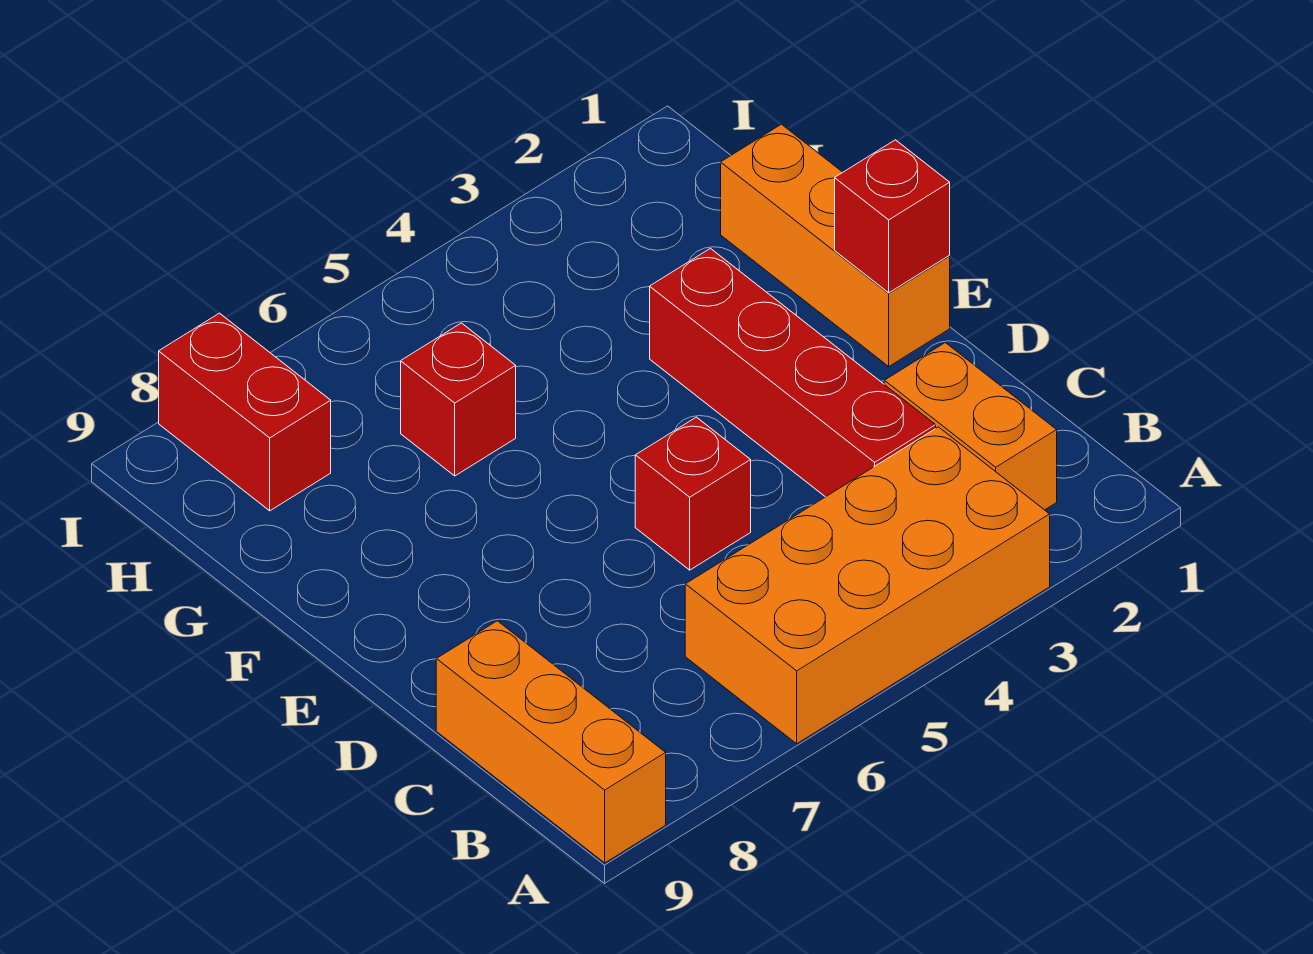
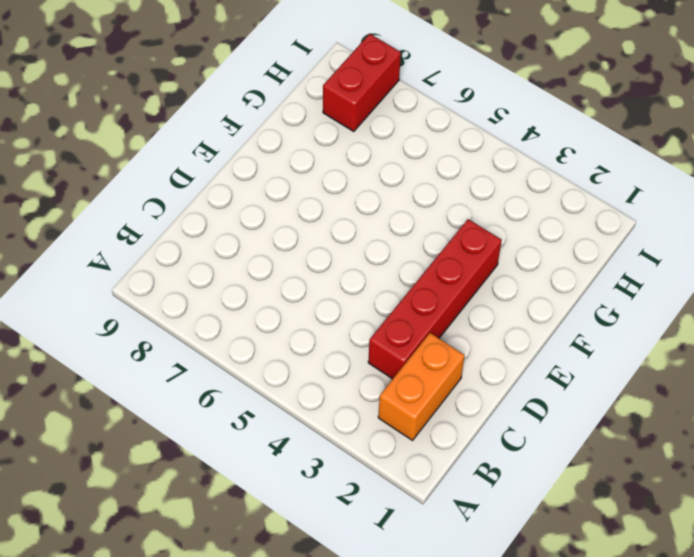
none -> orange brick A3:B6 level 1
none -> orange brick A9:C9 level 1

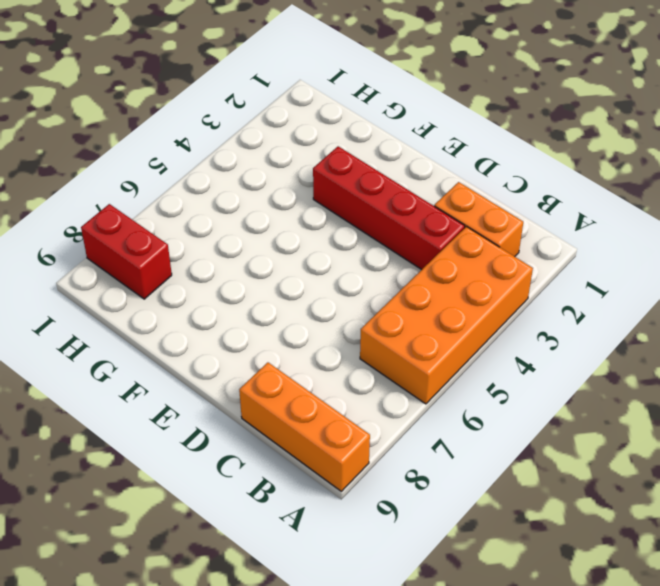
none -> red brick D5 level 1
none -> orange brick E1:G1 level 1

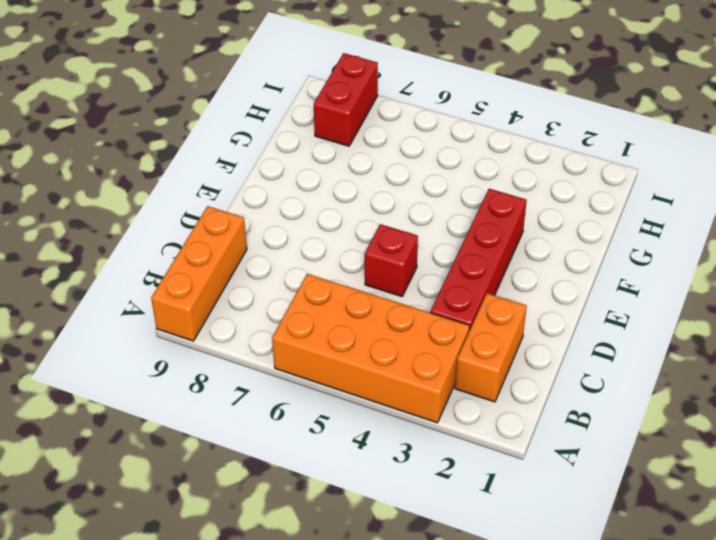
none -> orange brick E1:G1 level 1
none -> red brick G6 level 1

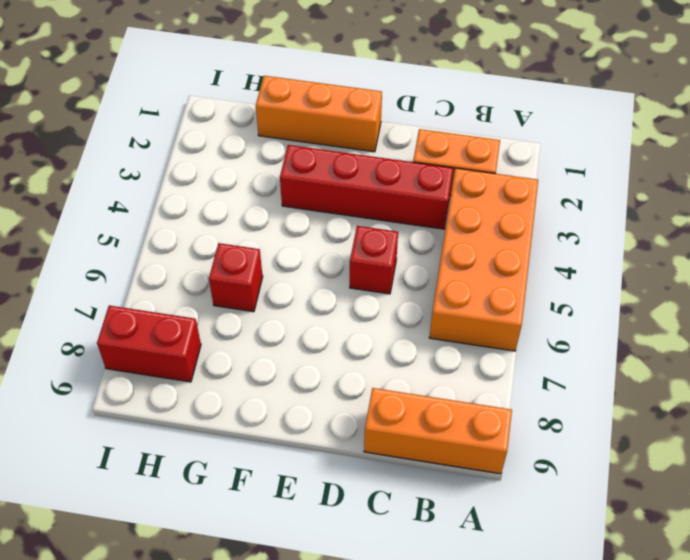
none -> red brick E1 level 2

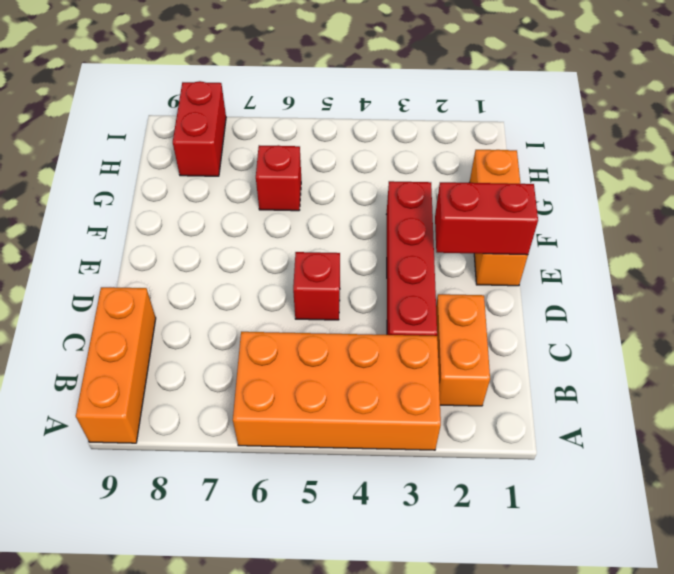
red brick E1:E2 level 2 -> red brick E1 level 2

